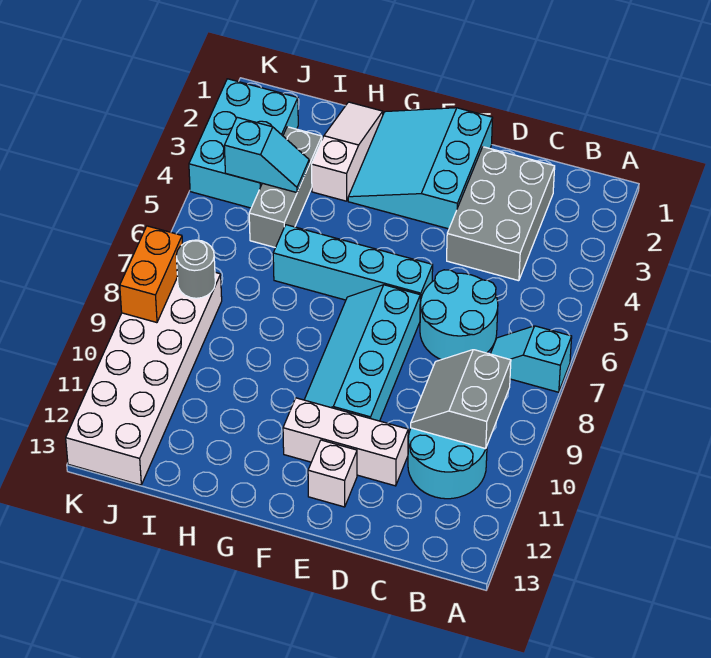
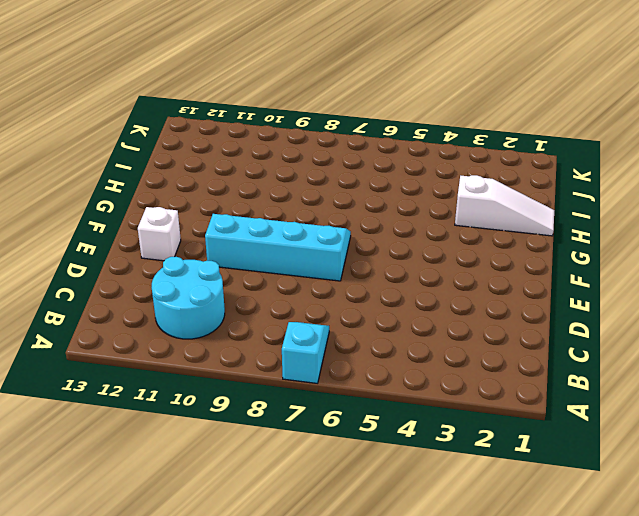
none -> grey brick C2:D4 level 1
none -> cyan round brick C6:D7 level 1
none -> white brick D11:F11 level 1

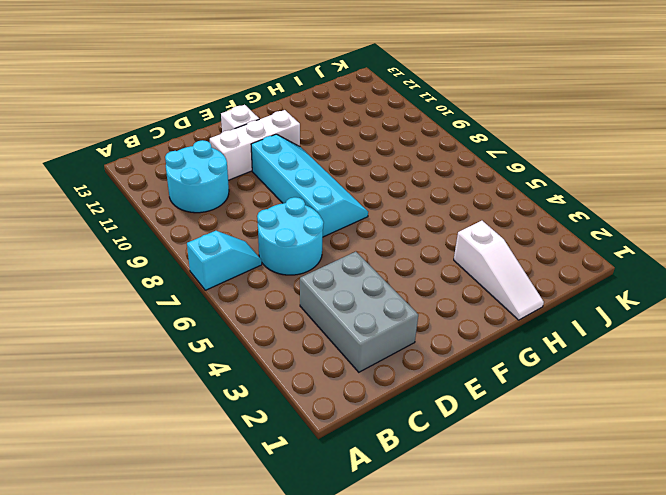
none -> cyan slope E1:G3 level 1 top E
none -> cyan brick E6:H6 level 1
none -> grey brick I3:I5 level 1

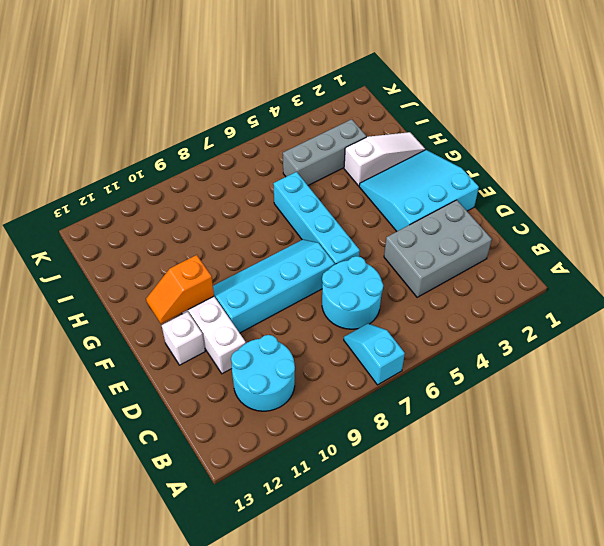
orange slope F11:F12 level 2 top 11 -> none
none -> cyan brick J2:K4 level 1
none -> white brick J8:K13 level 1
none -> grey slope B9:C10 level 2 top B

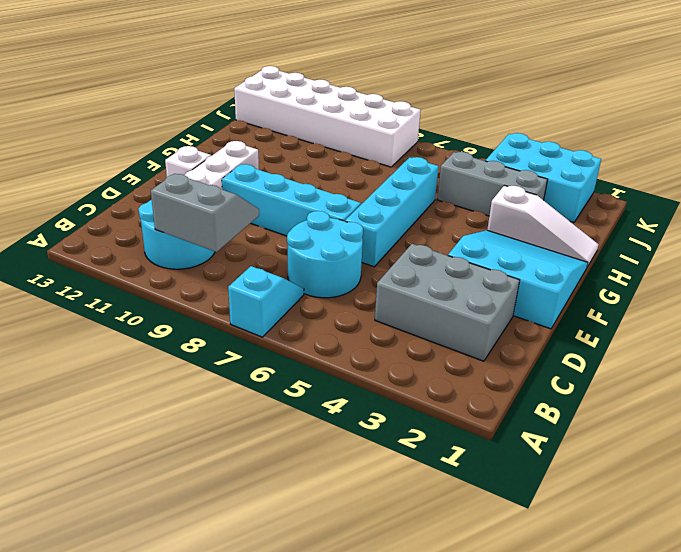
none -> cyan slope I4:J4 level 2 top J
none -> grey round brick J8 level 2
none -> orange brick K8:K9 level 2

